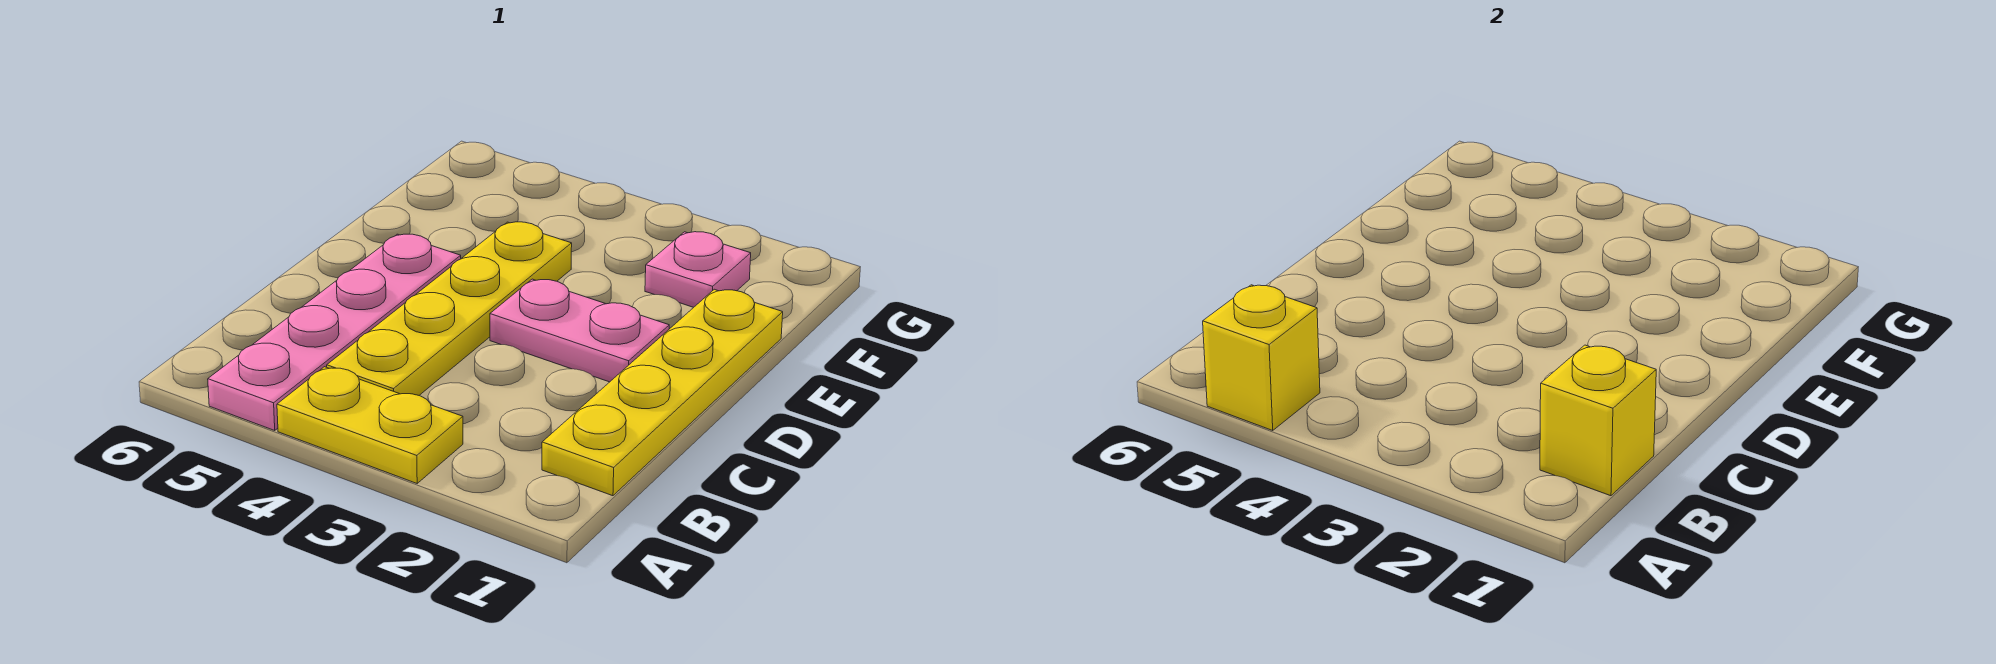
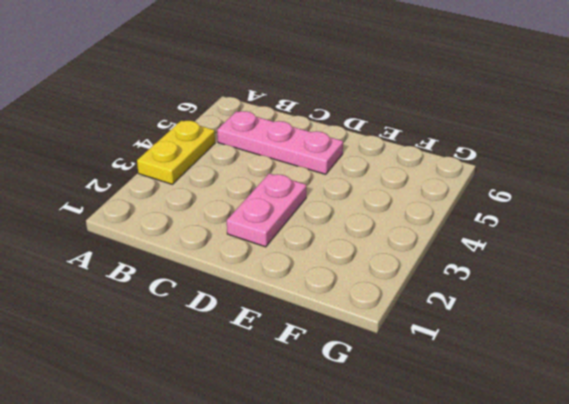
pink plate B5:D5 level 1 -> pink plate A5:D5 level 1
none -> yellow plate B1:E1 level 1
none -> yellow plate B4:E4 level 1

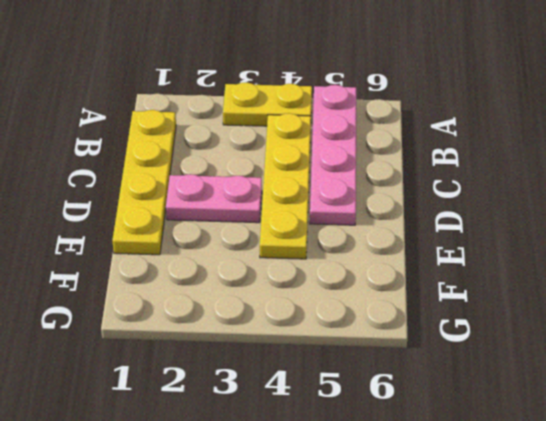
none -> pink plate F2 level 1
none -> yellow brick A5 level 2

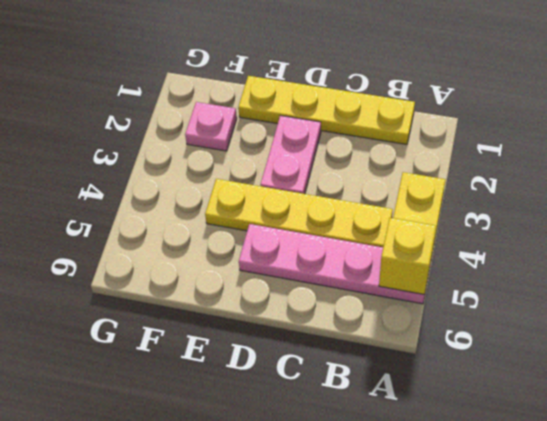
none -> yellow brick B1 level 2

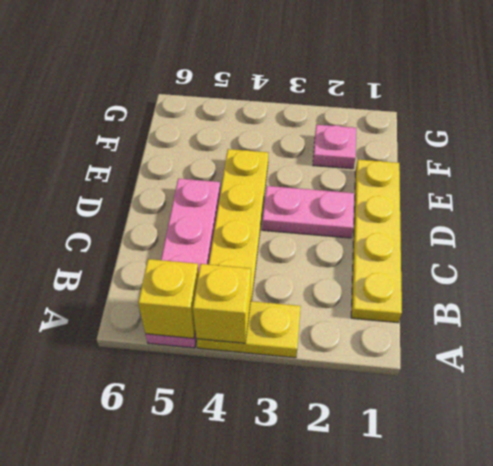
yellow brick A4 level 2 -> yellow brick B1 level 2

